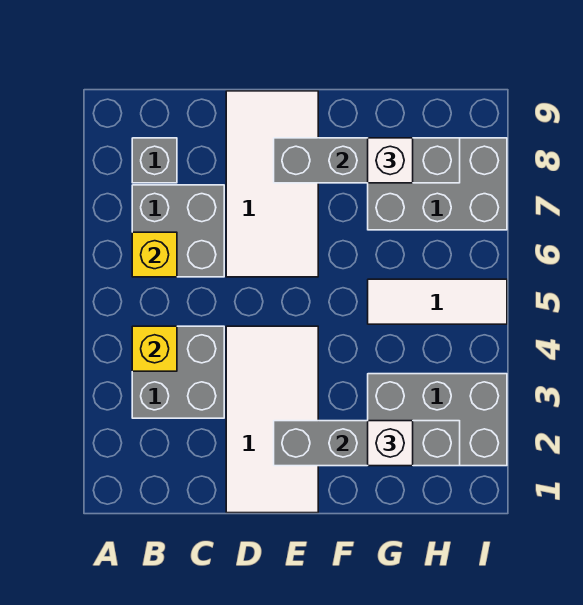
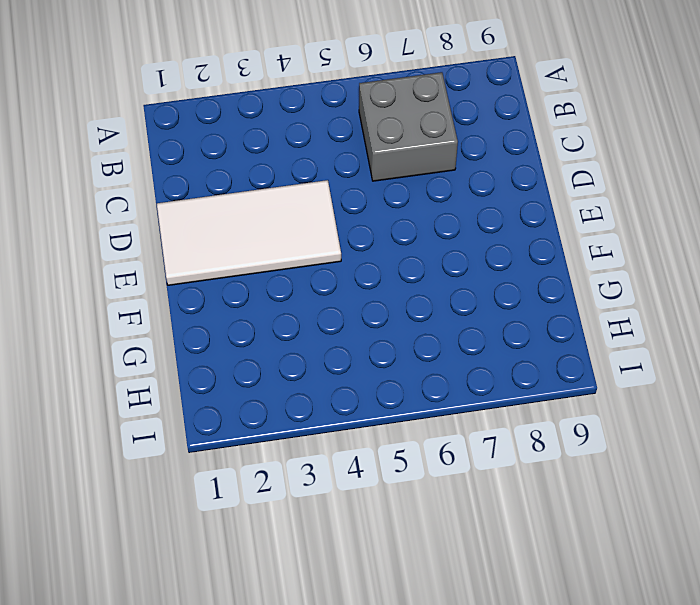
none -> grey brick B3:C4 level 1
none -> grey brick B8 level 1
none -> white tile D6:E9 level 1

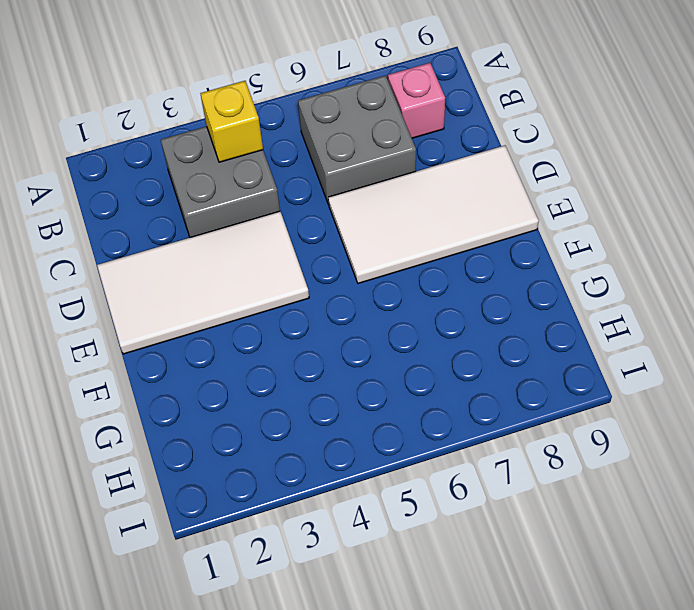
pink brick B8 level 1 -> grey brick B8 level 1
none -> grey brick G2:I3 level 1
none -> white tile G5:I5 level 1
none -> grey brick G7:I8 level 1

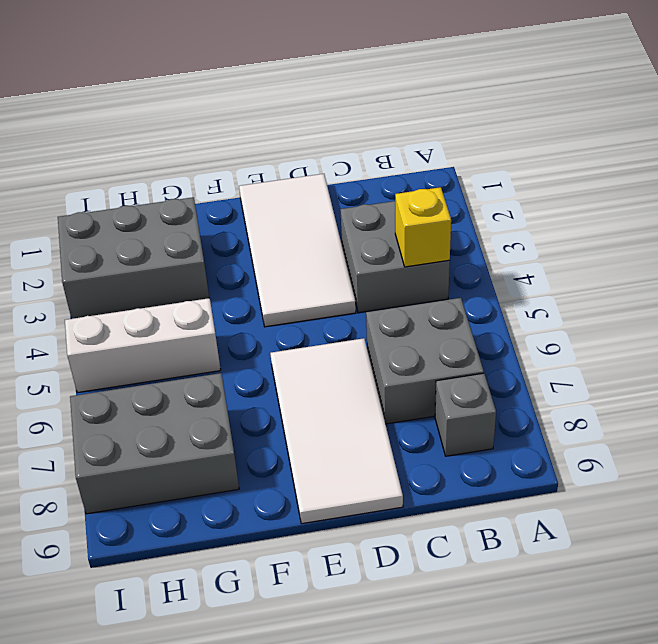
white brick G5:I5 level 1 -> white tile G5:I5 level 1
none -> yellow brick B6 level 2
none -> grey brick E2:H2 level 2
none -> grey brick E8:H8 level 2

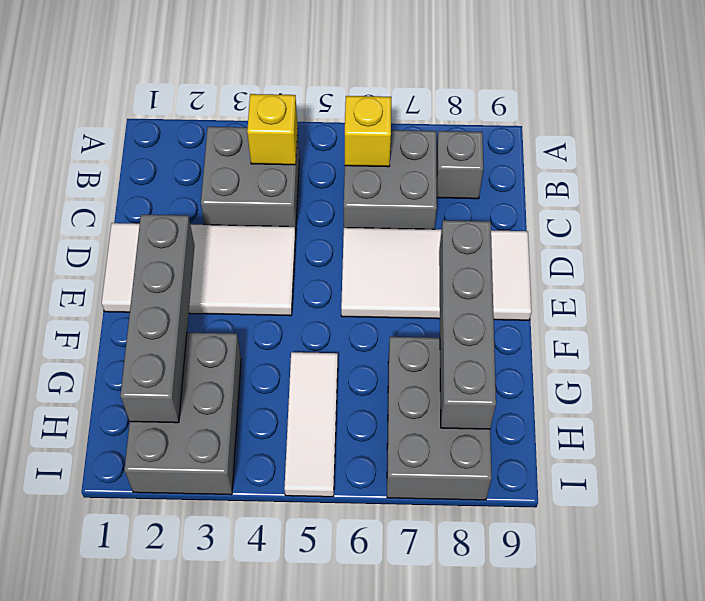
none -> white brick G2 level 3
none -> white brick G8 level 3

